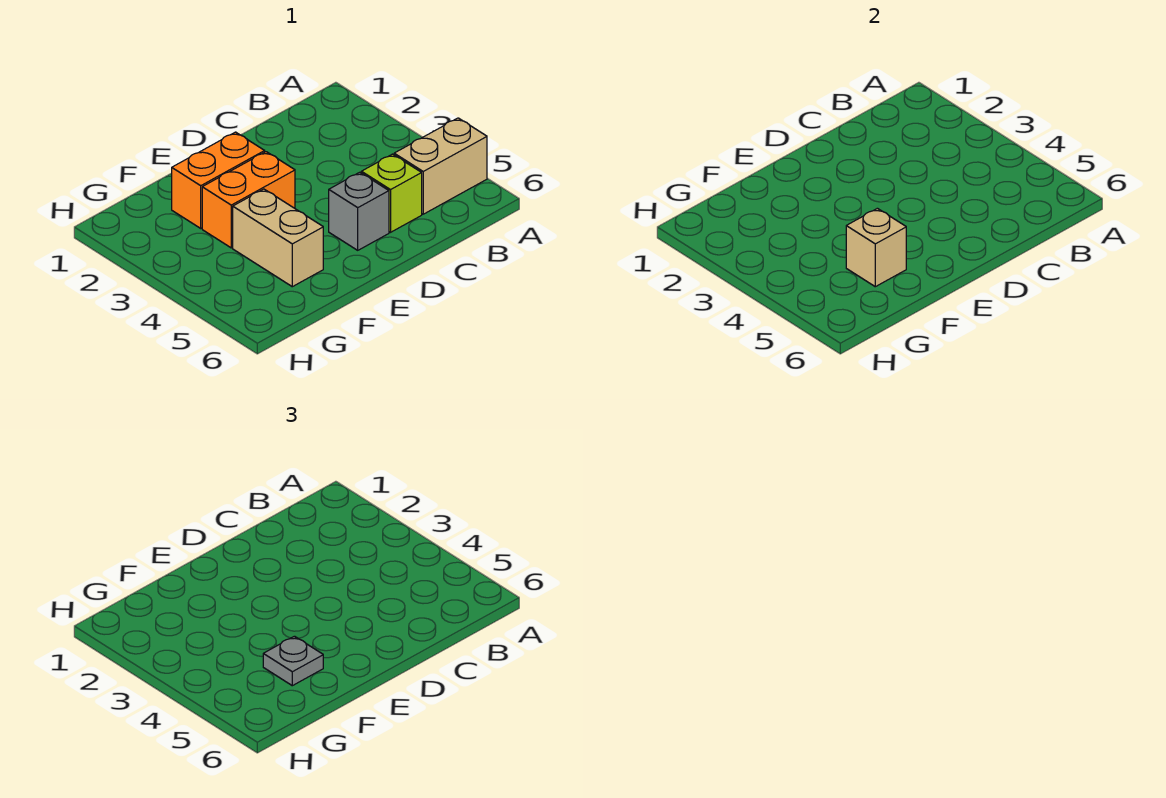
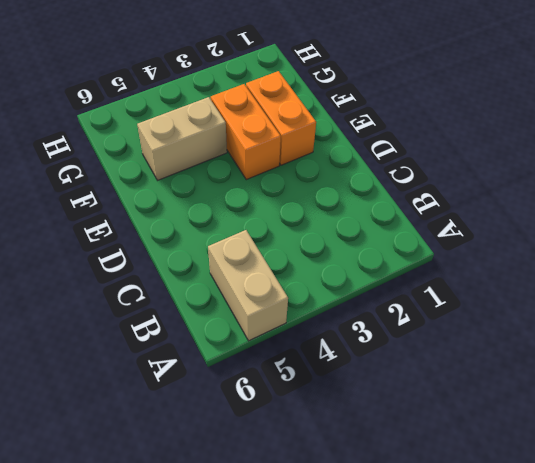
none -> lime brick C5 level 1
none -> grey brick D5 level 1

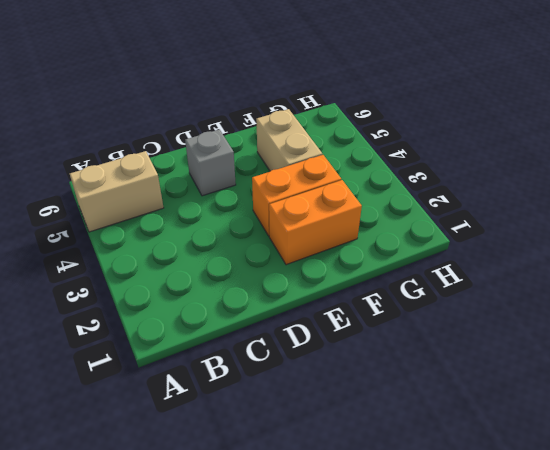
none -> lime brick C5 level 1
none -> tan brick F5 level 2

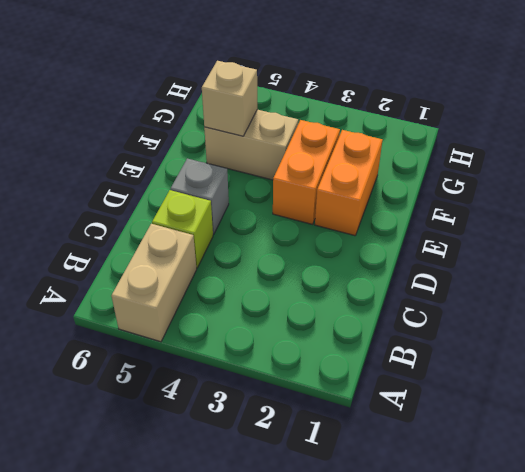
none -> grey plate F5 level 3

